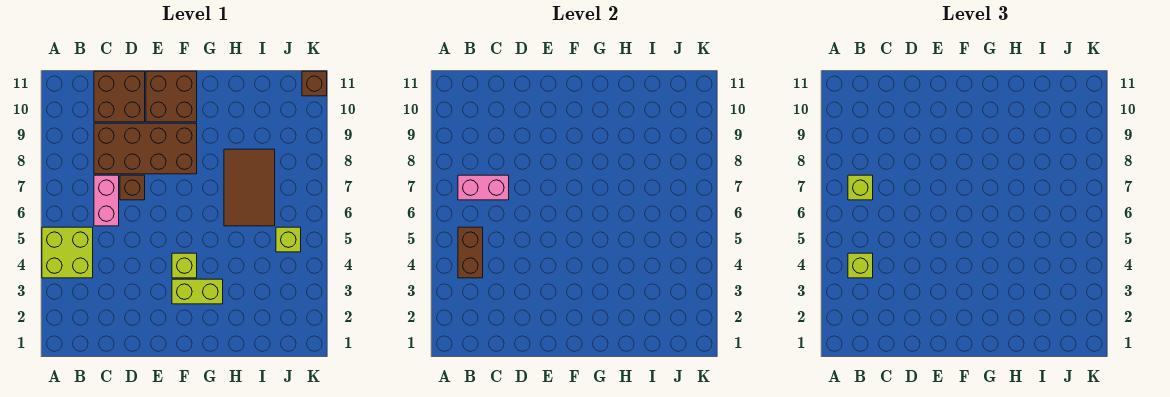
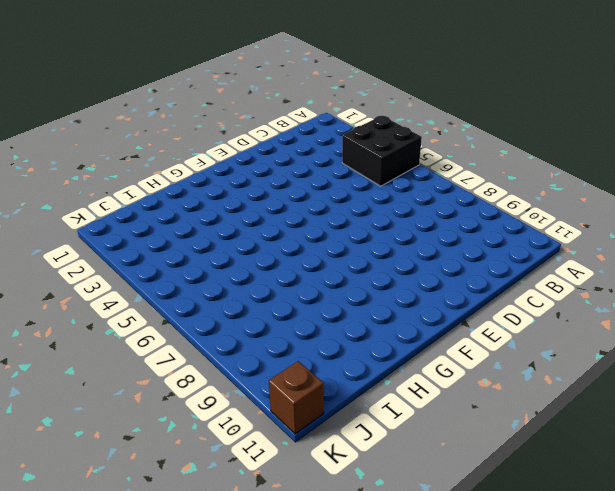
black brick A4:B5 level 1 -> lime brick A4:B5 level 1
none -> pink brick C6:C7 level 1
none -> brown brick C8:F9 level 1
none -> brown brick C10:D11 level 1

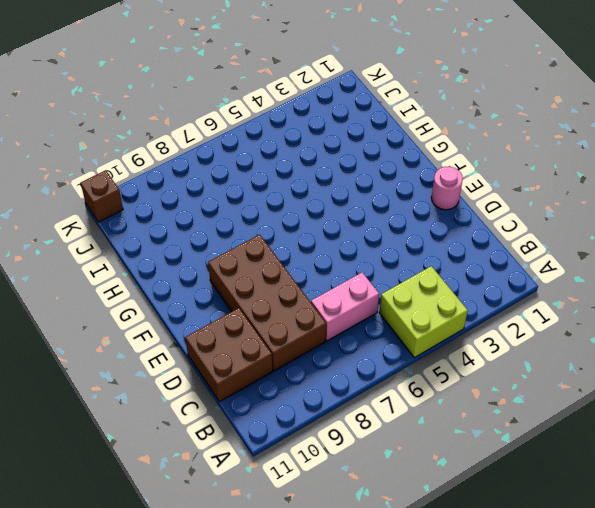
pink round brick E1 level 1 -> none
none -> brown brick D7 level 1
none -> brown brick E10:F11 level 1
none -> lime brick F3:G3 level 1

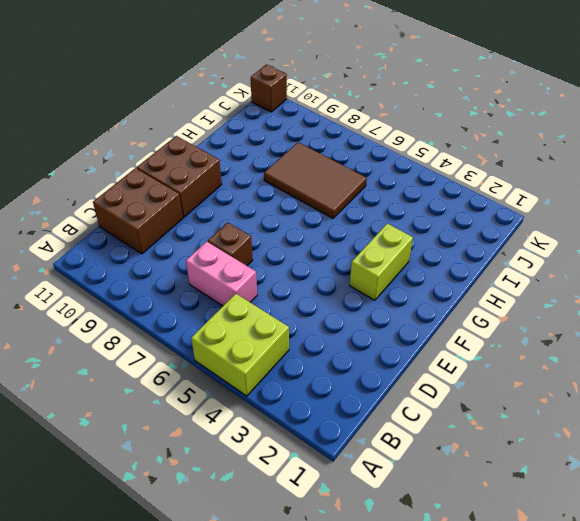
none -> brown brick C8:F9 level 1
none -> lime brick F4 level 1
none -> lime brick J5 level 1

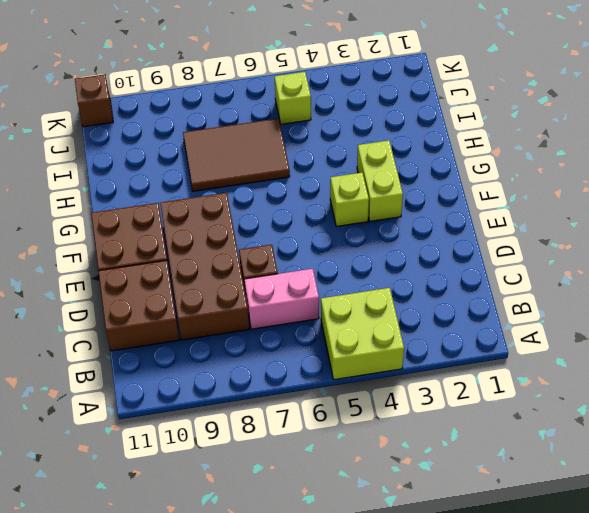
none -> brown brick B4:B5 level 2
none -> pink brick B7:C7 level 2
none -> lime brick B4 level 3

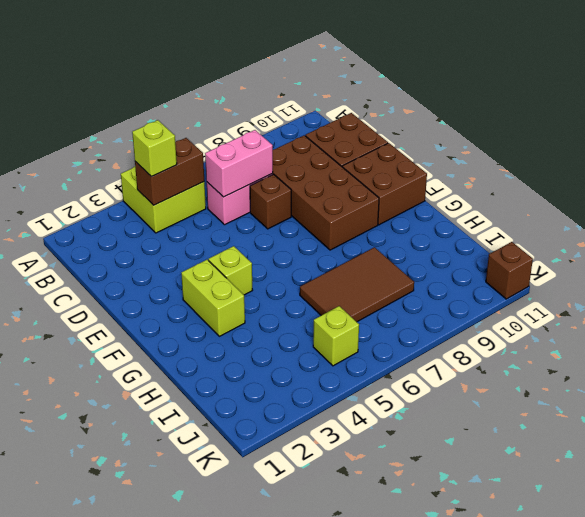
pink brick C6:C7 level 2 -> pink brick B7:C7 level 2
none -> lime brick B7 level 3

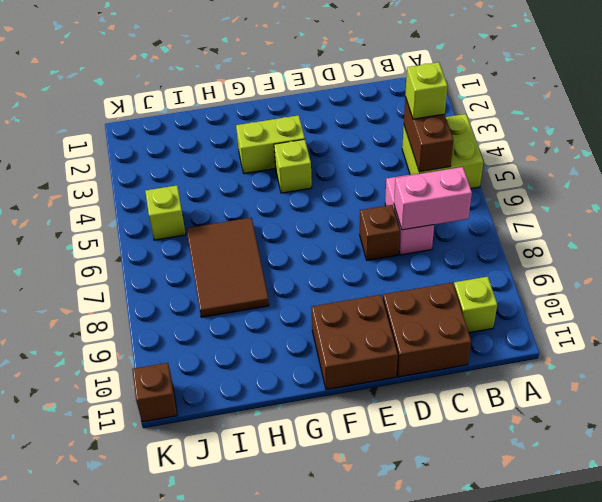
lime brick B10 level 1 -> lime brick B7 level 3
none -> brown brick C8:F9 level 1

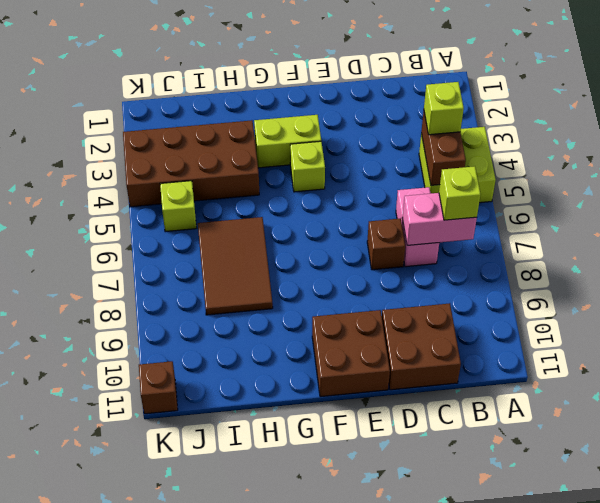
brown brick H3:K4 level 1 -> brown brick C8:F9 level 1

